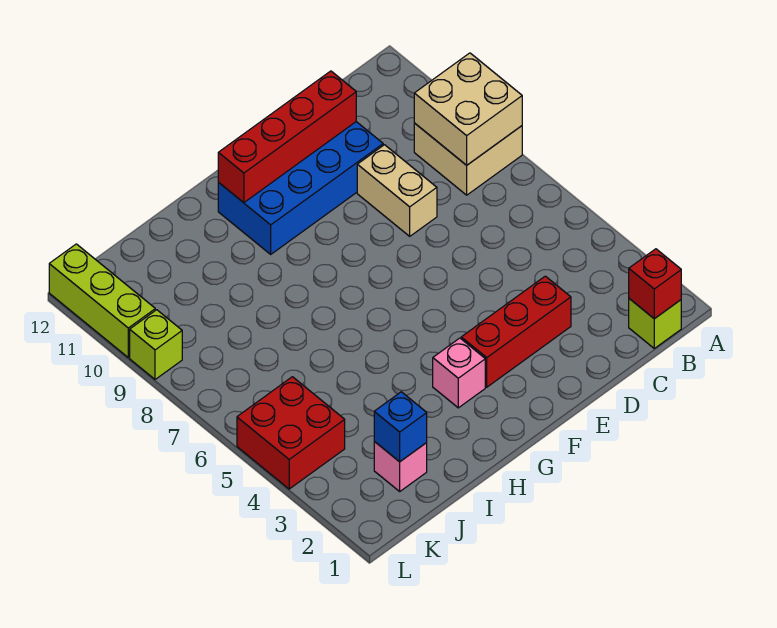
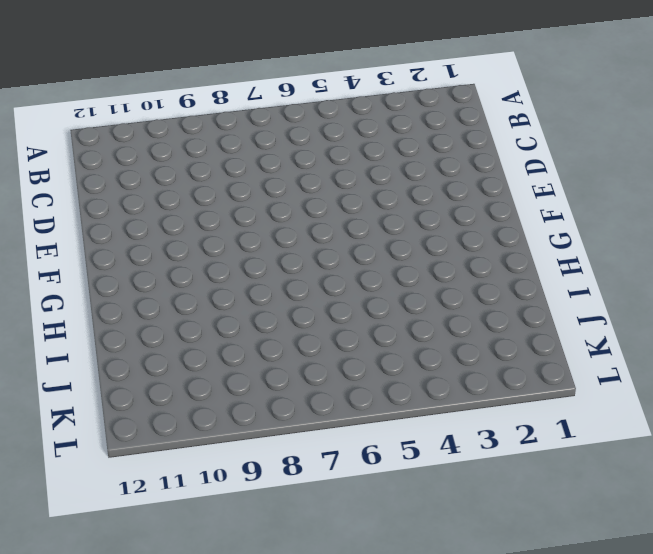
none -> tan brick A8:B9 level 1
none -> lime brick B1 level 1
none -> red brick D3:F3 level 1

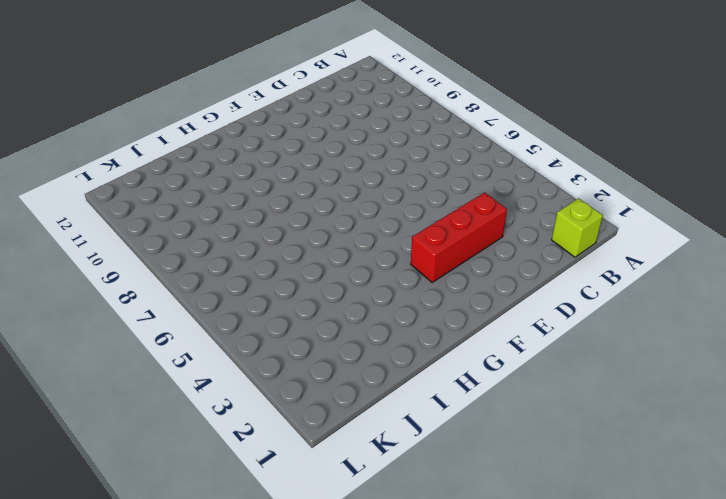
none -> tan brick A8:B9 level 1
none -> tan brick D8:D9 level 1
none -> blue brick D10:G11 level 1

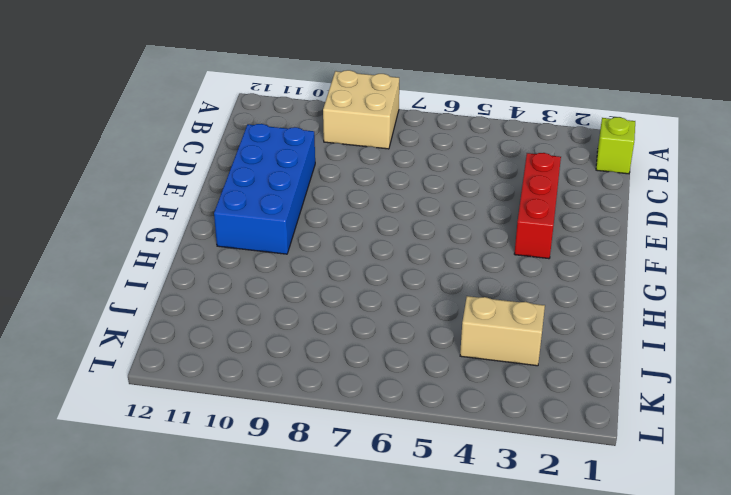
tan brick J3:J4 level 1 -> tan brick D8:D9 level 1
none -> pink brick G3 level 1
none -> pink brick J2 level 1
none -> red brick K4:L5 level 1

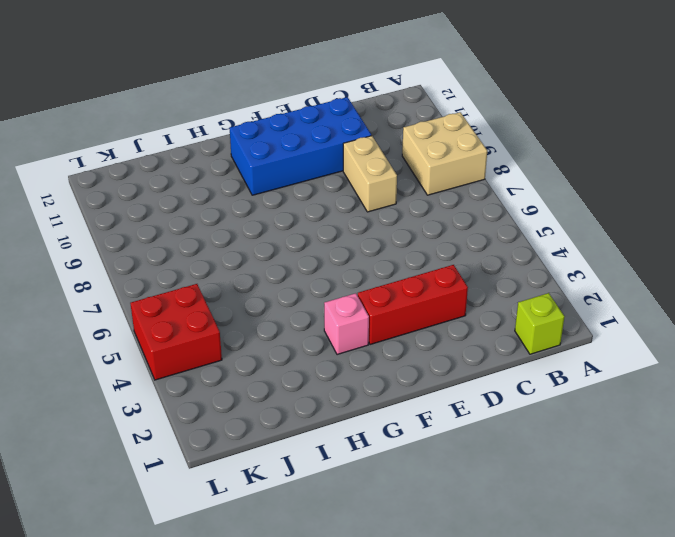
none -> pink brick J2 level 1
none -> lime brick L9 level 1
none -> lime brick L10:L12 level 1

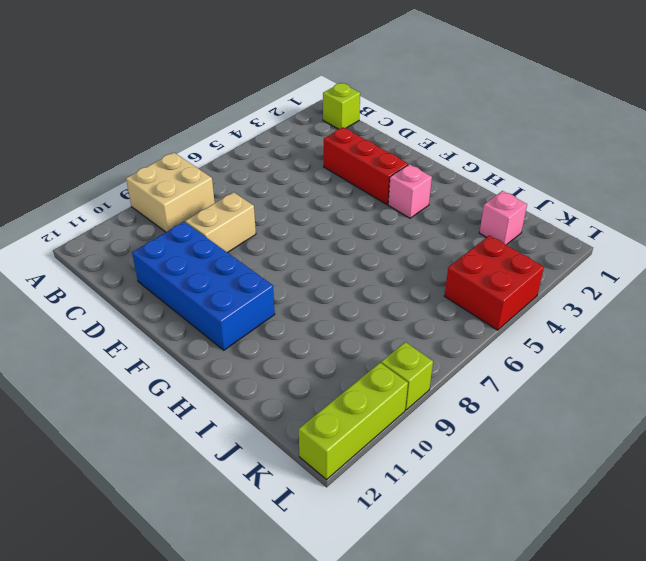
none -> tan brick A8:B9 level 2
none -> red brick B1 level 2
none -> red brick D11:G11 level 2

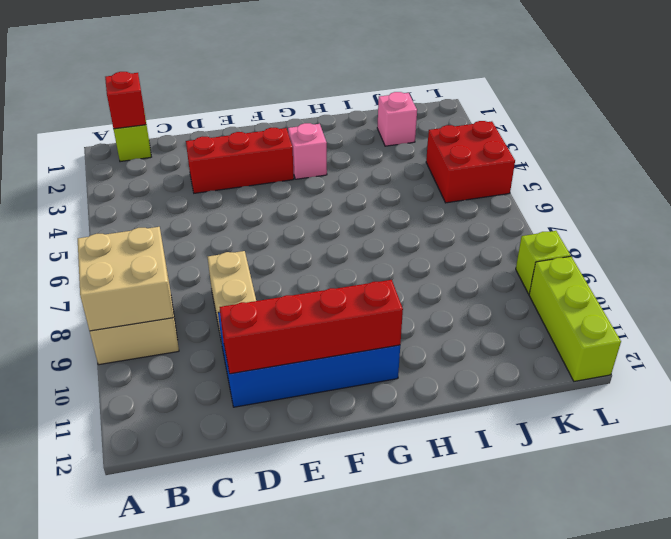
none -> blue brick J2 level 2

